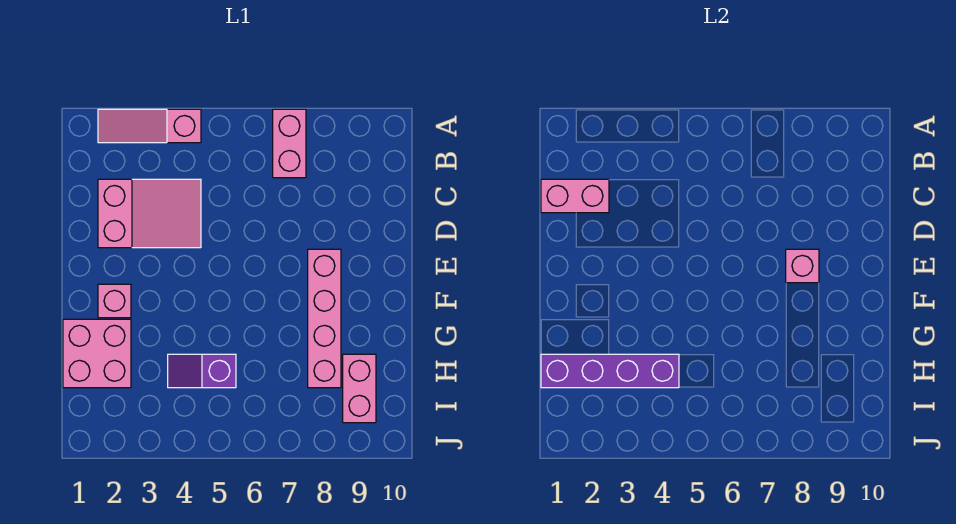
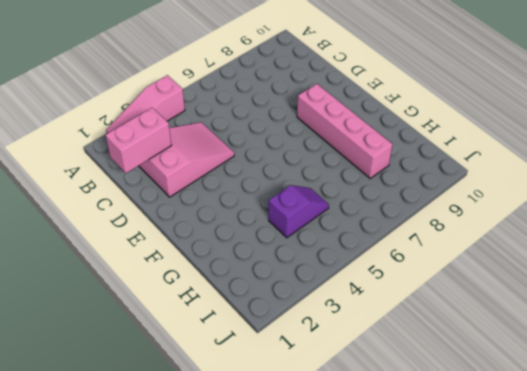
purple slope H4:H5 level 1 top 4 -> purple slope H4:H5 level 1 top 5
none -> pink brick A7:B7 level 1
none -> pink brick F2 level 1

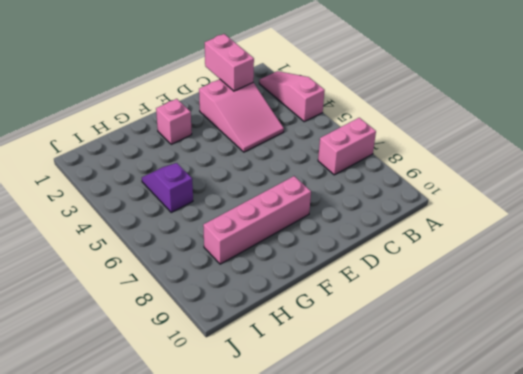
none -> pink brick G1:H2 level 1
none -> pink brick H9:I9 level 1

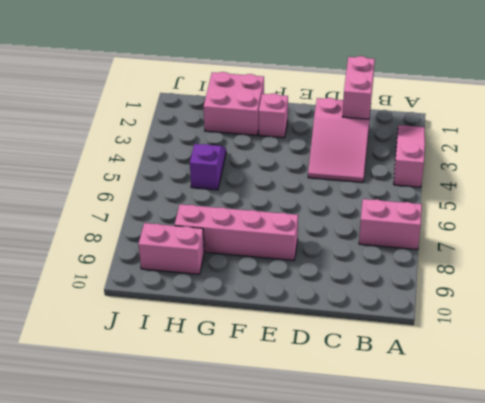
none -> pink brick E8 level 2
none -> purple brick H1:H4 level 2

